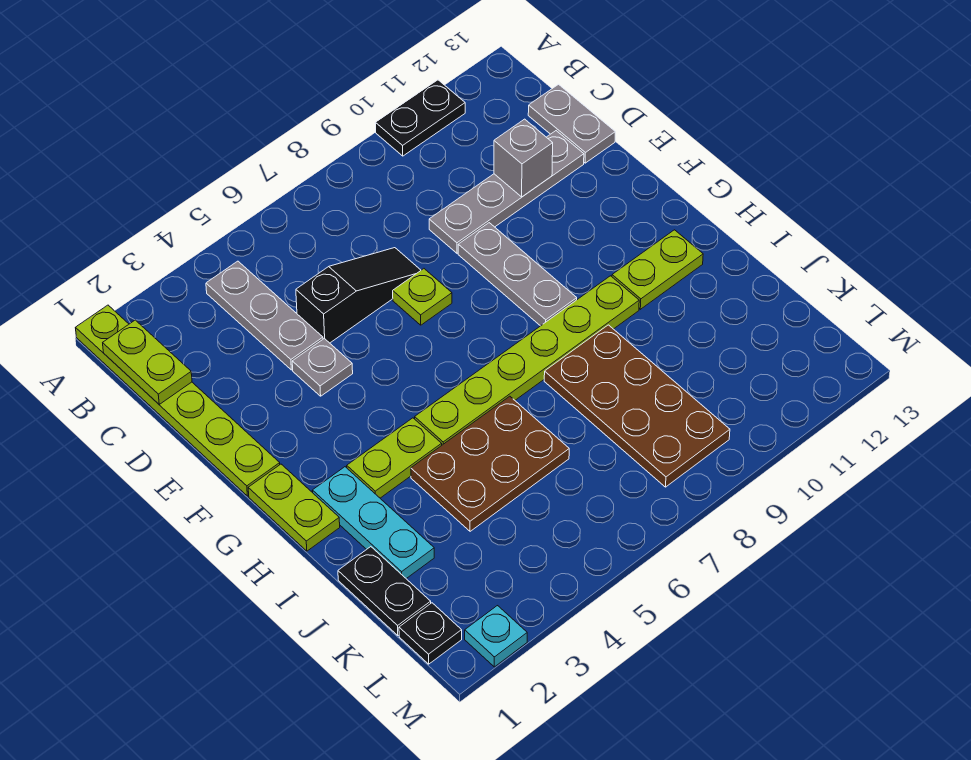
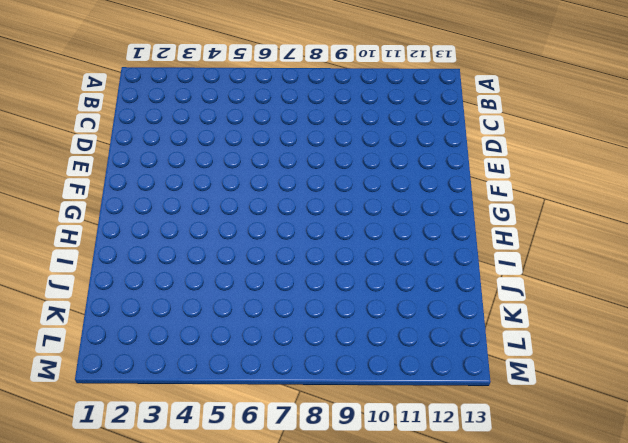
none -> lime plate A1:F1 level 1
none -> black plate A10:A11 level 1
none -> grey plate B4:D4 level 1

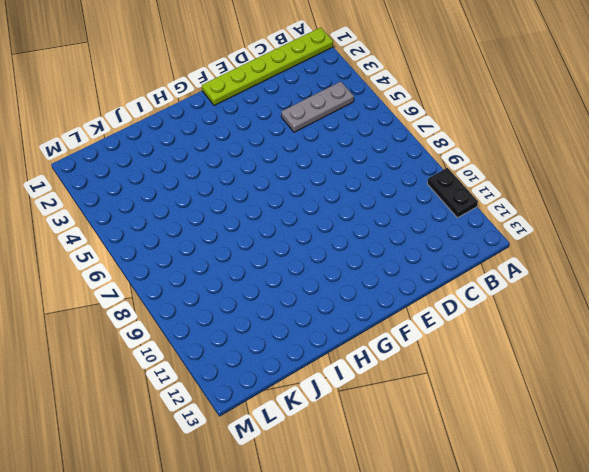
none -> grey plate C13:D13 level 1
none -> black slope D5:D7 level 1 top 5
none -> grey plate D9:D12 level 1

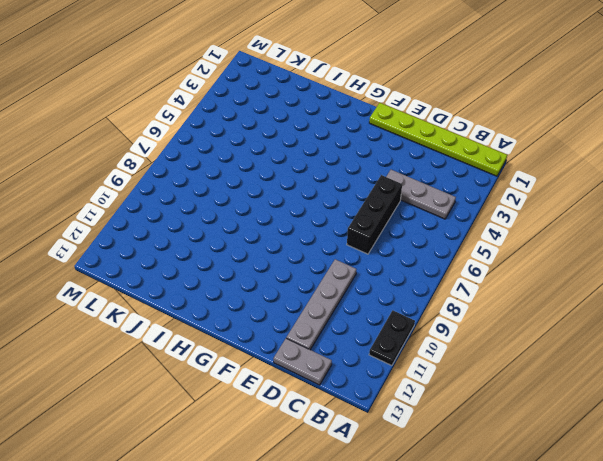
black brick D5:D7 level 1 -> black slope D5:D7 level 1 top 5
none -> grey plate E4 level 1
none -> lime plate E7 level 1
none -> grey plate E9:G9 level 1

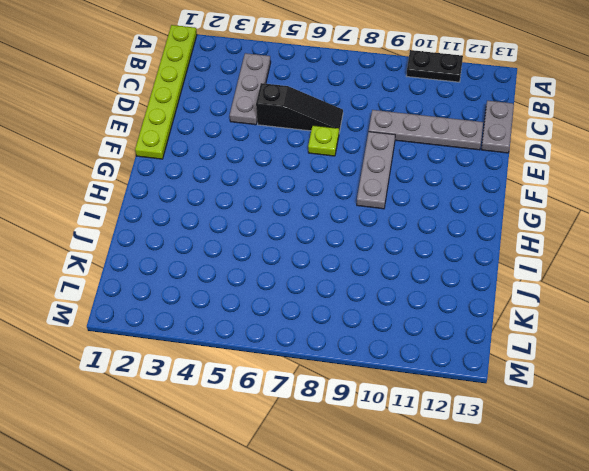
none -> grey plate E4 level 1
none -> lime plate G1:H1 level 1
none -> cyan plate H2:J2 level 1

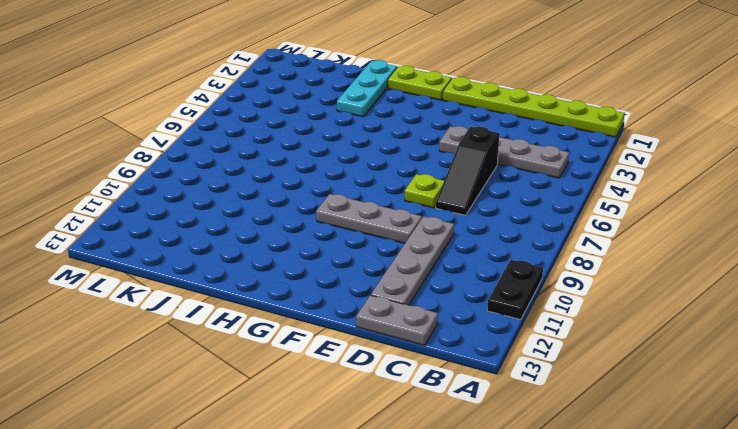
cyan plate I1:I3 level 1 -> cyan plate H2:J2 level 1
none -> lime plate H3:H4 level 1
none -> lime plate H5:H10 level 1
none -> lime plate H11:H12 level 1

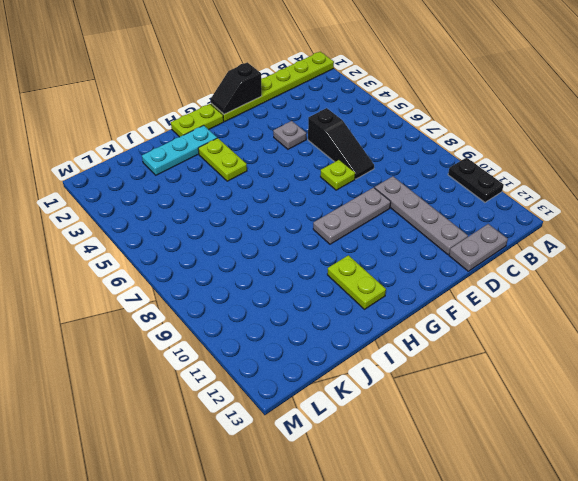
black slope E1:F1 level 2 top E -> none
none -> grey plate B4:D4 level 1
none -> lime plate H5:H10 level 1
none -> brown plate I4:J6 level 1

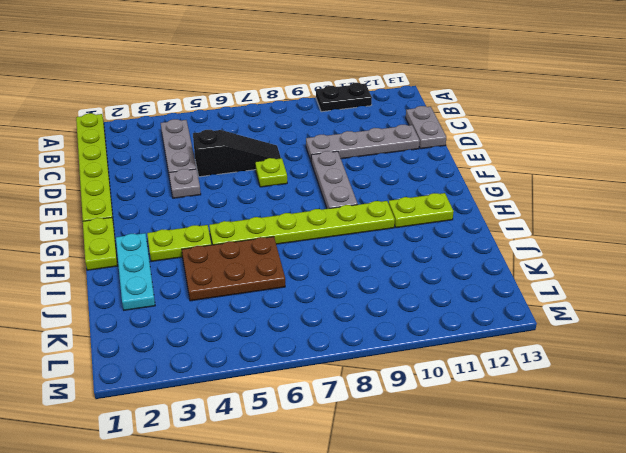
none -> brown plate I8:L9 level 1
none -> black plate J1:K1 level 1
none -> black plate L1 level 1

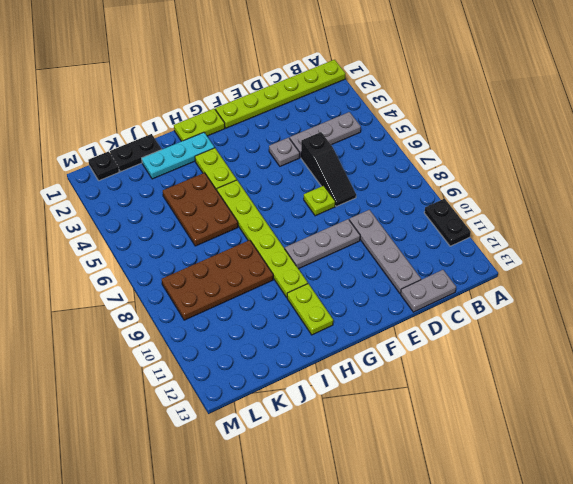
none -> cyan plate M2 level 1
none -> lime plate B1:C1 level 2
none -> grey brick D11 level 2

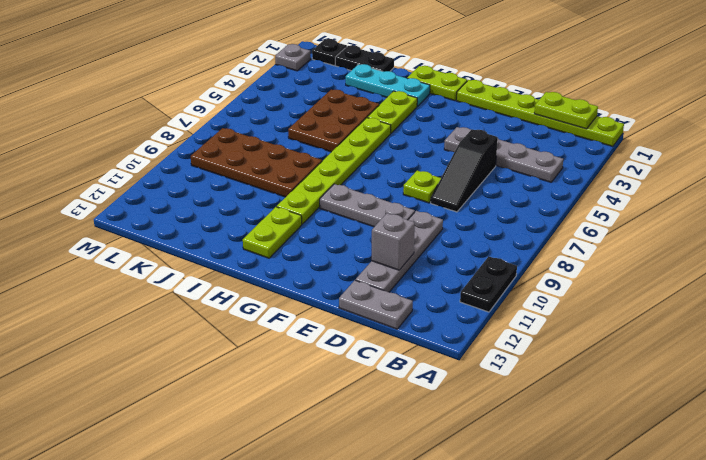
grey plate M2 level 1 -> cyan plate M2 level 1

